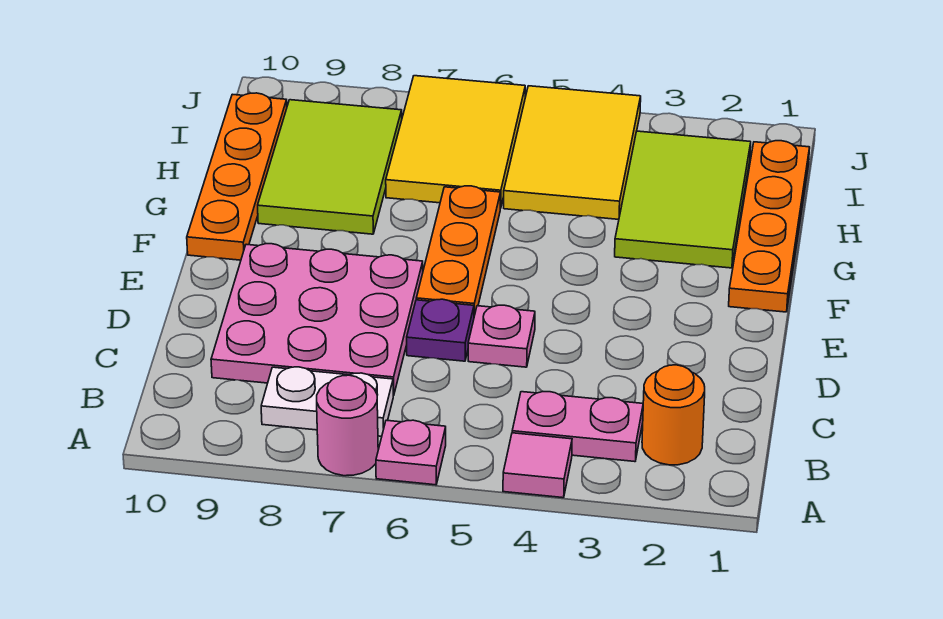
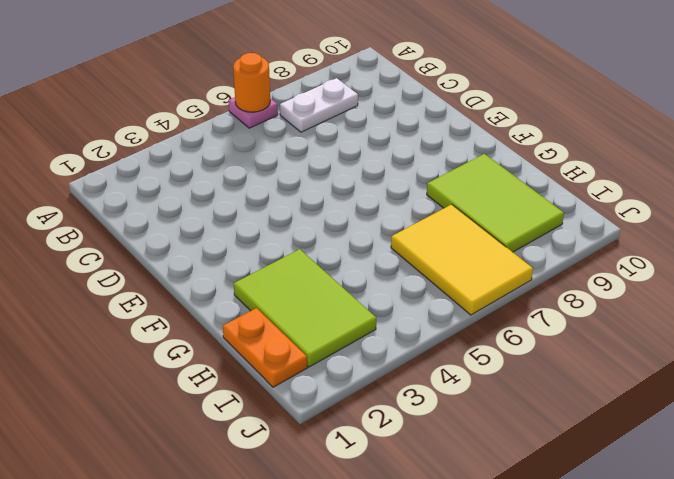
orange round brick A6 level 2 -> orange round brick B2 level 1
orange plate H1:I1 level 1 -> orange plate F1:I1 level 1
none -> pink tile A4 level 1
none -> pink round brick A7 level 1
none -> pink plate B3:B4 level 1

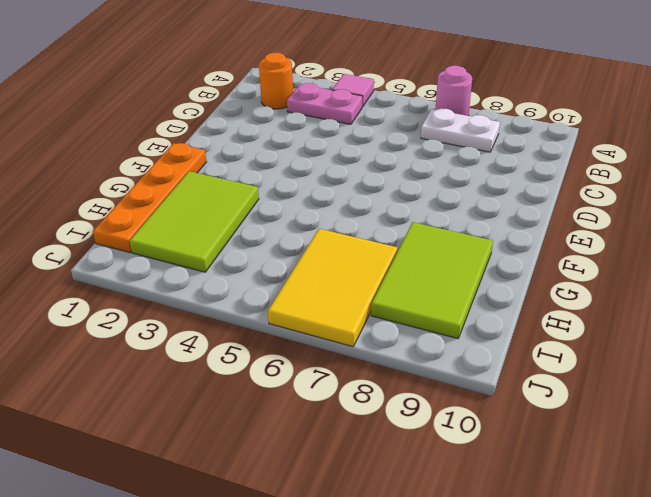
none -> pink plate A6 level 1
none -> pink plate C7:E9 level 1
none -> pink plate D5 level 1

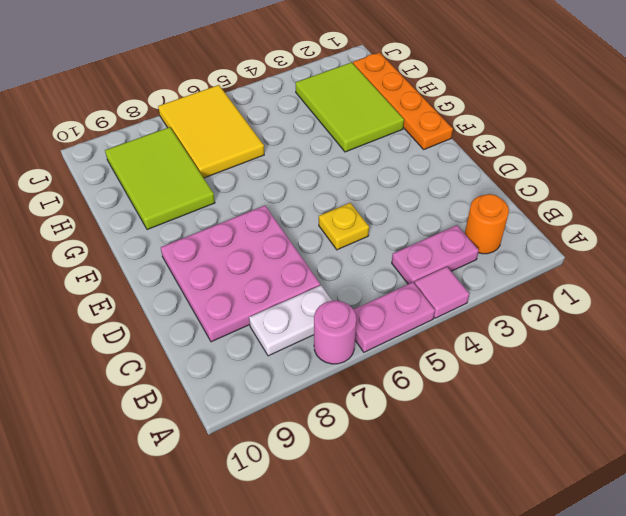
pink plate A5:A6 level 1 -> pink plate A6 level 1
yellow plate D5 level 1 -> pink plate D5 level 1
none -> purple plate D6 level 1
none -> orange plate E6:G6 level 1
none -> orange plate F10:I10 level 1

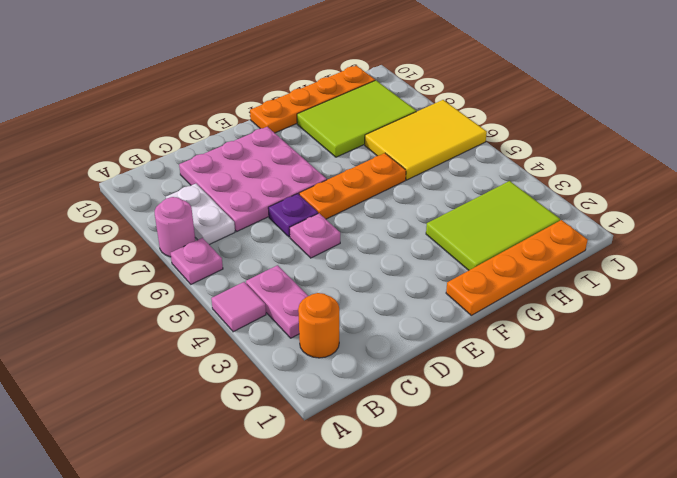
none -> yellow tile H4:J5 level 1

